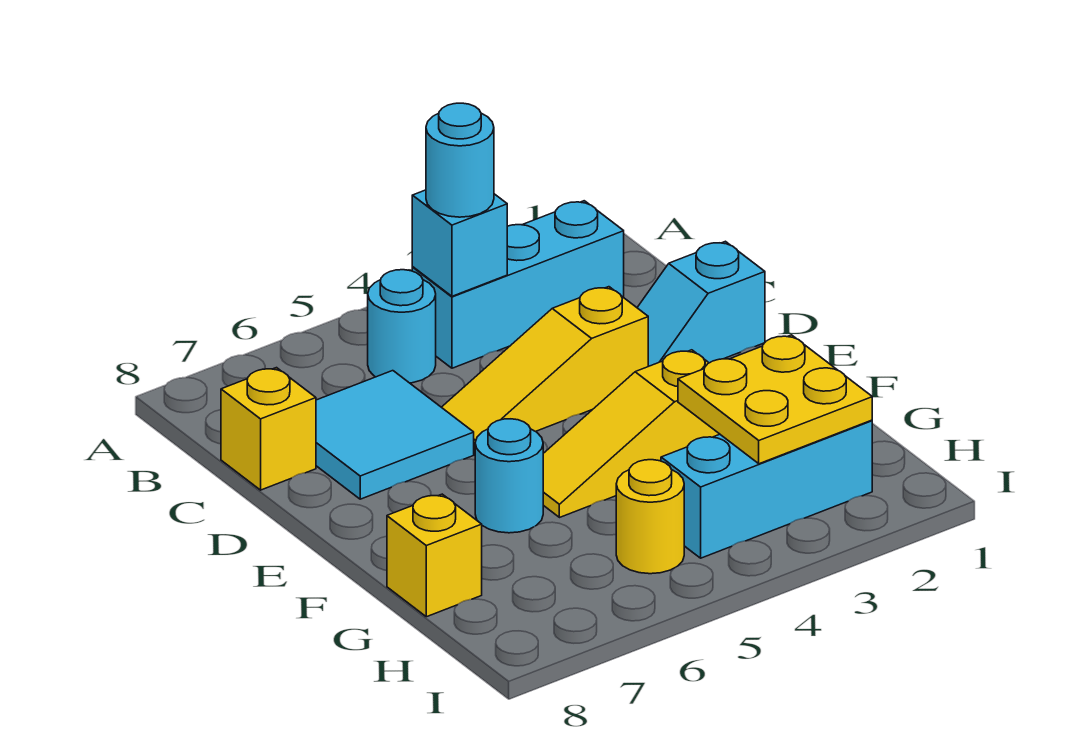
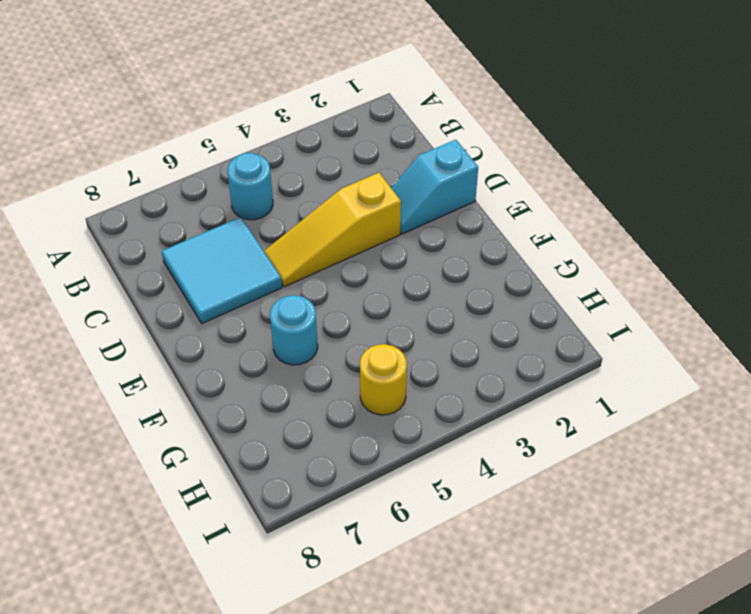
none -> cyan brick B2:B4 level 1
none -> yellow brick C8 level 1
none -> yellow slope F3:F5 level 1 top 3

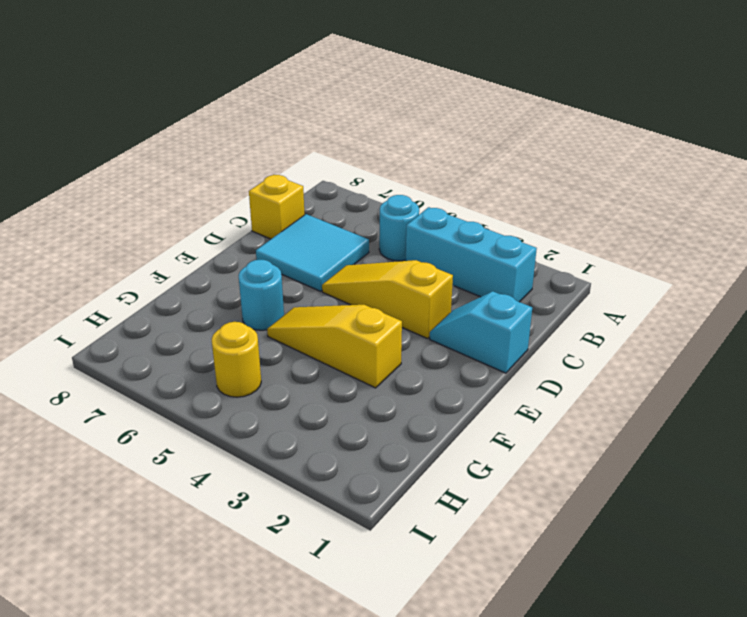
none -> yellow brick G8 level 1
none -> cyan brick H2:H4 level 1
none -> cyan brick B4 level 2

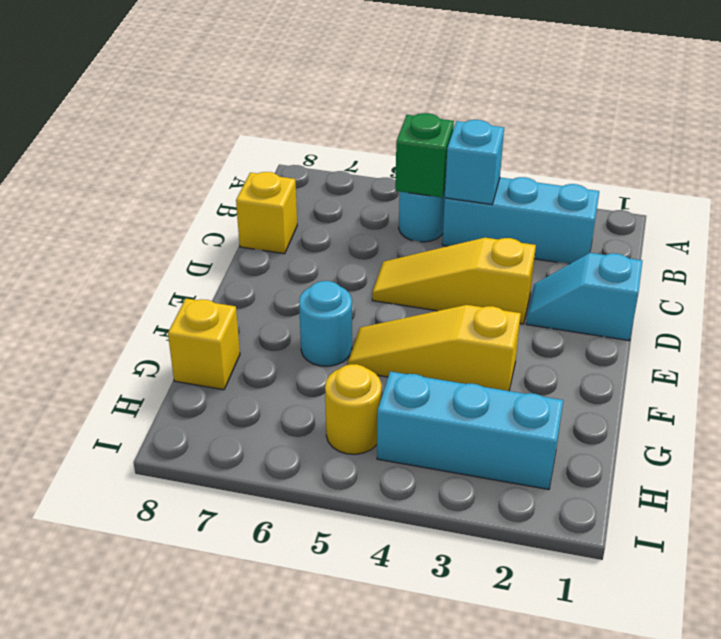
green brick B5 level 2 -> none
none -> cyan tile C6:D7 level 1
none -> yellow plate G2:H3 level 2
none -> cyan round brick B4 level 3

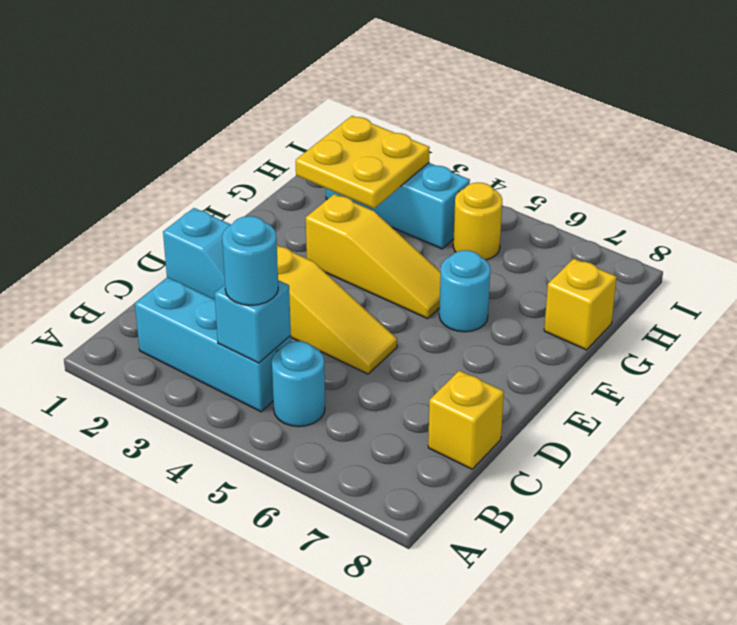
none -> cyan tile C6:D7 level 1

